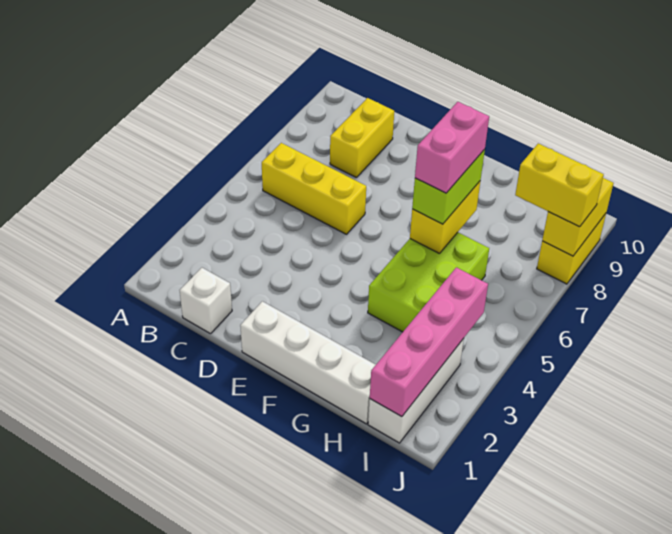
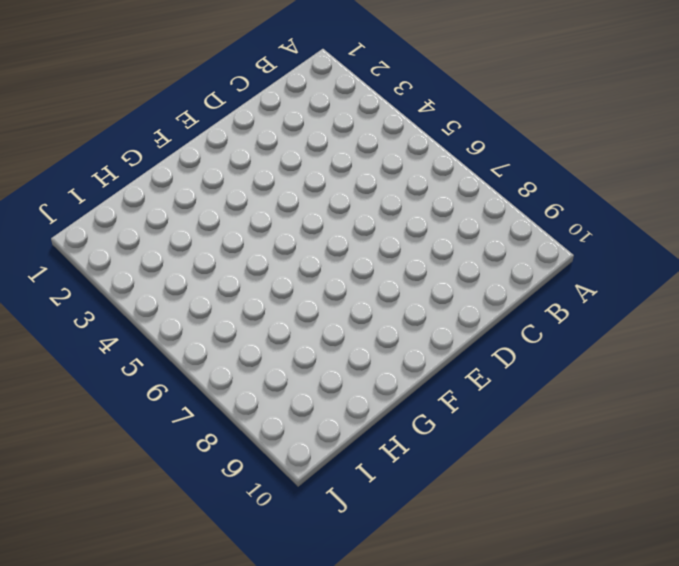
none -> yellow brick B6:D6 level 1
none -> white brick C1 level 1
none -> yellow brick C8:C9 level 1

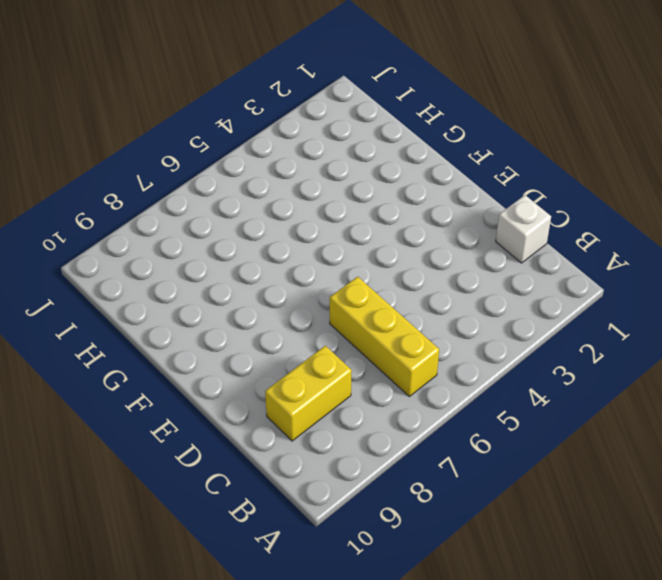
none -> white brick E1:H1 level 1
none -> lime brick G4:H6 level 1
none -> white brick I1:I3 level 1

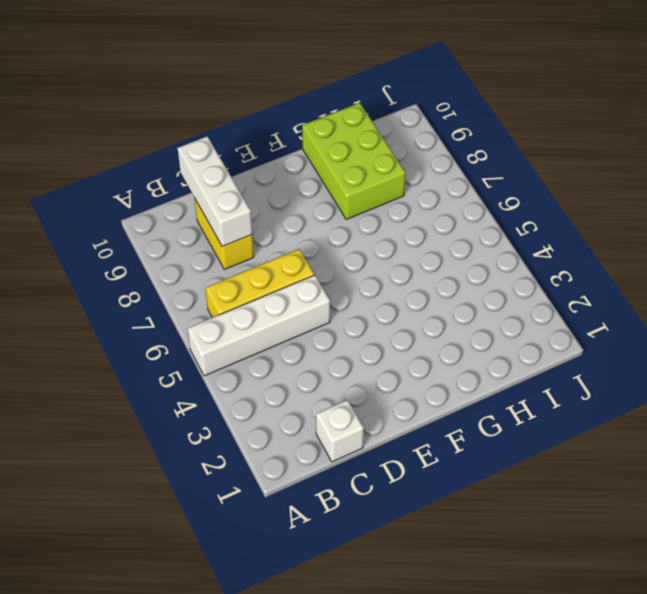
white brick A5:D5 level 1 -> white brick E1:H1 level 1
white brick C8:C10 level 2 -> white brick I1:I3 level 1
lime brick G8:H10 level 1 -> lime brick G4:H6 level 1
none -> yellow brick J8:J9 level 1
none -> yellow brick G6:G7 level 2
none -> pink brick I1:I4 level 2

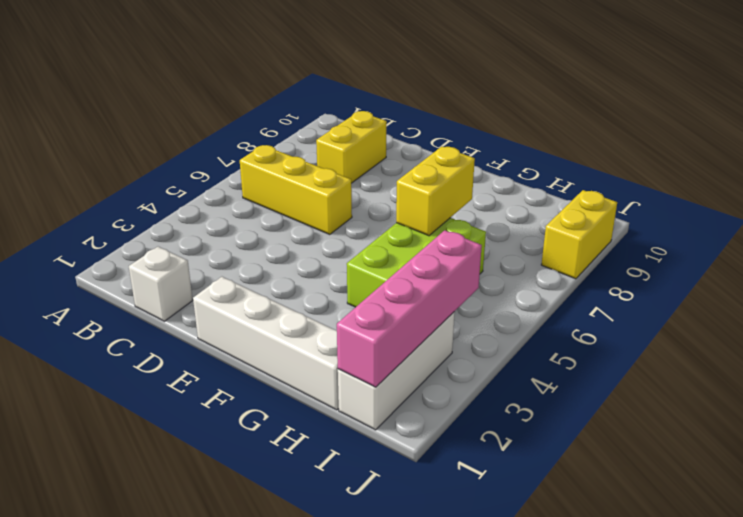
none -> yellow brick J8:J9 level 2
none -> lime brick G6:G7 level 3
none -> yellow brick I8:J8 level 3

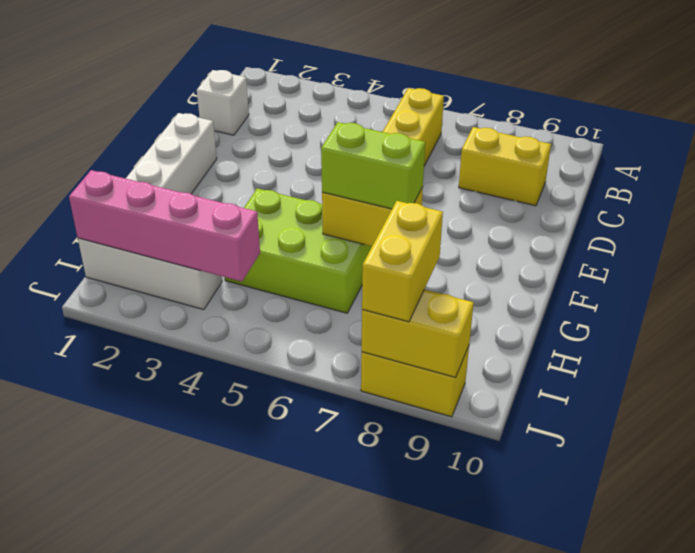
none -> pink brick G6:G7 level 4

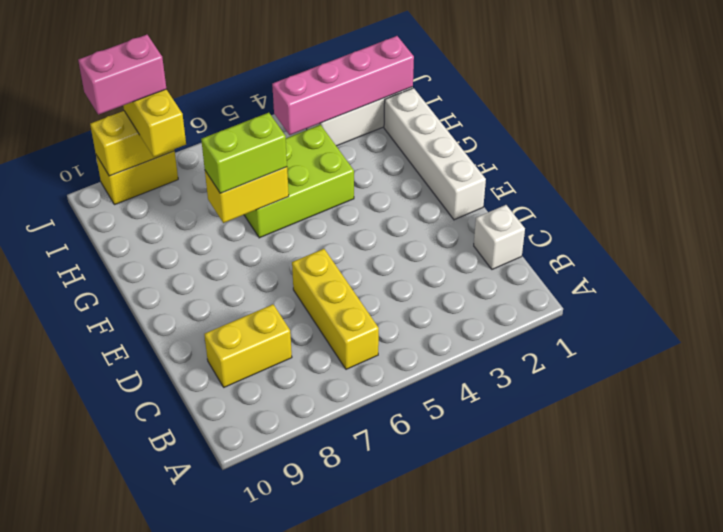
pink brick J8:J9 level 4 -> pink brick G6:G7 level 4

